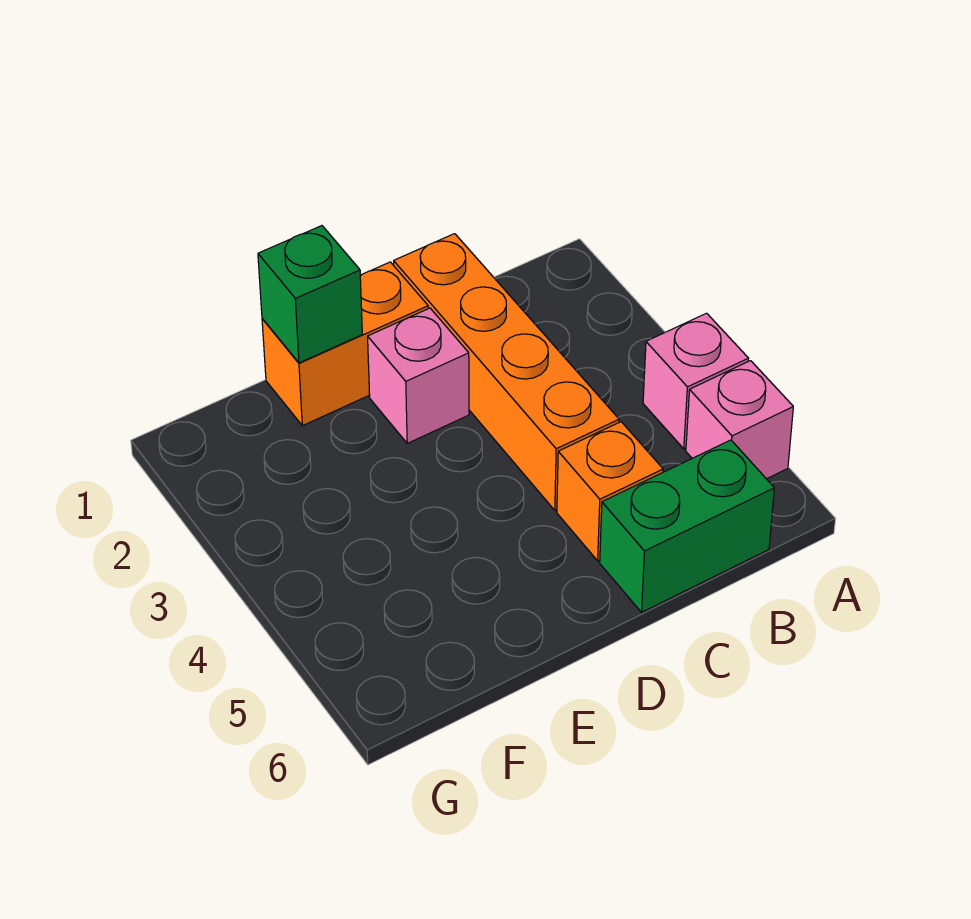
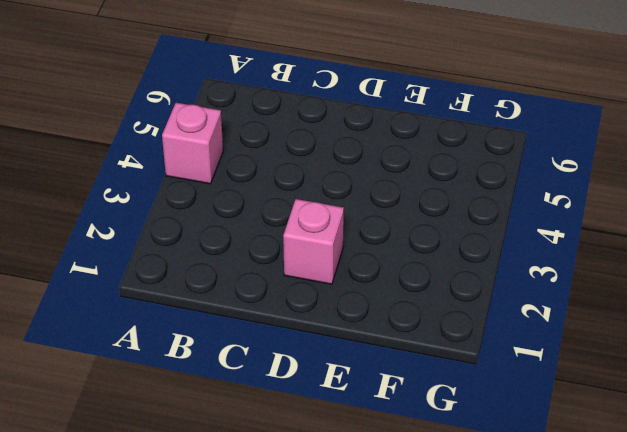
none -> pink brick A5 level 1
none -> green brick B6:C6 level 1

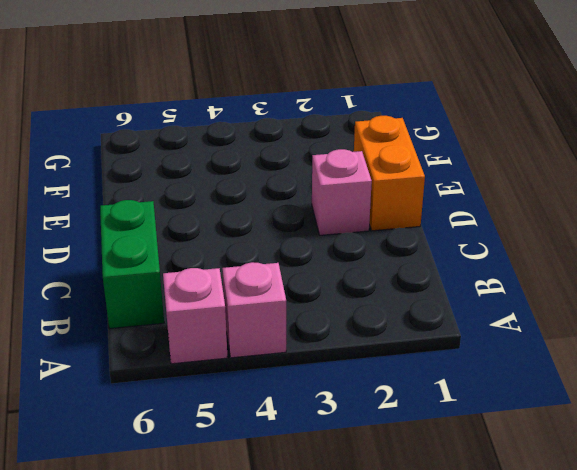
none -> orange brick C1:C4 level 1
none -> orange brick C5 level 1

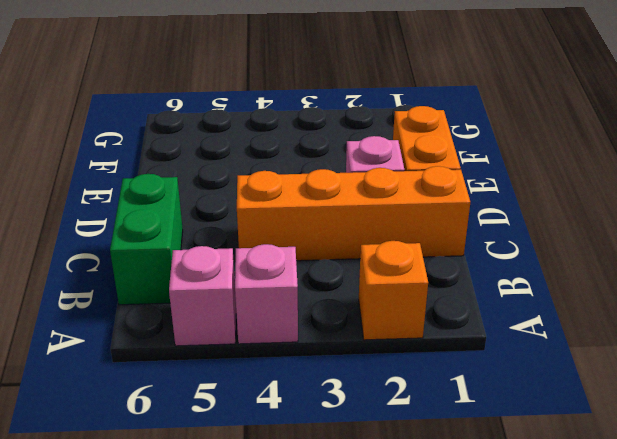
orange brick A2 level 1 -> orange brick C5 level 1
none -> green brick E1 level 2

